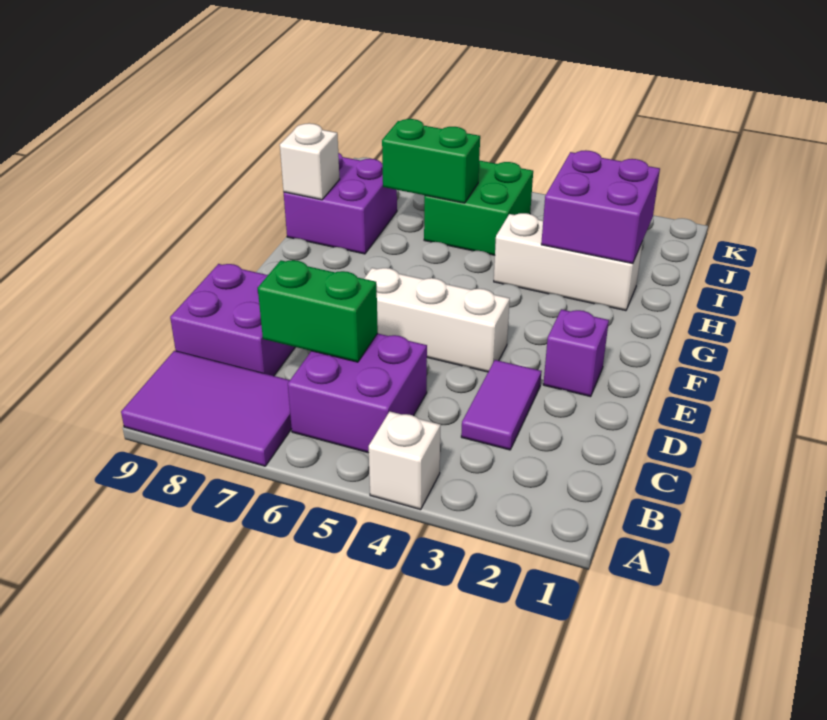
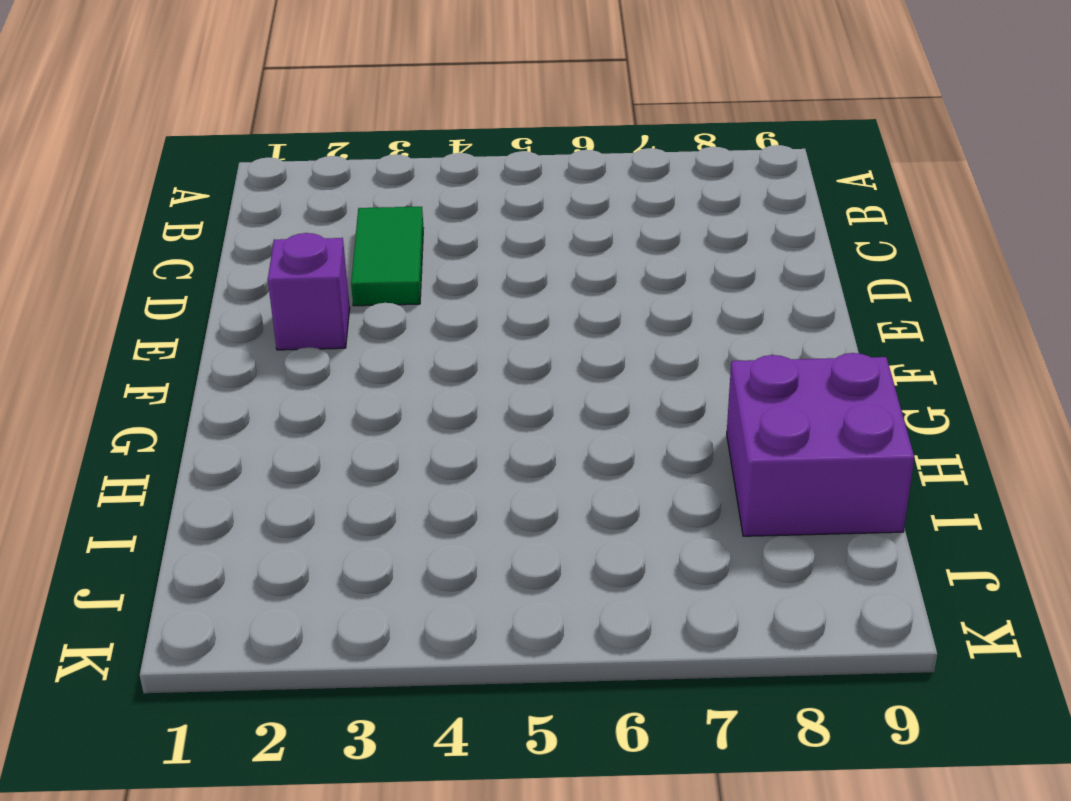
green tile C3:D3 level 1 -> purple tile C3:D3 level 1
none -> white brick A4 level 1
none -> purple tile A7:B9 level 1
none -> purple brick B5:C6 level 1

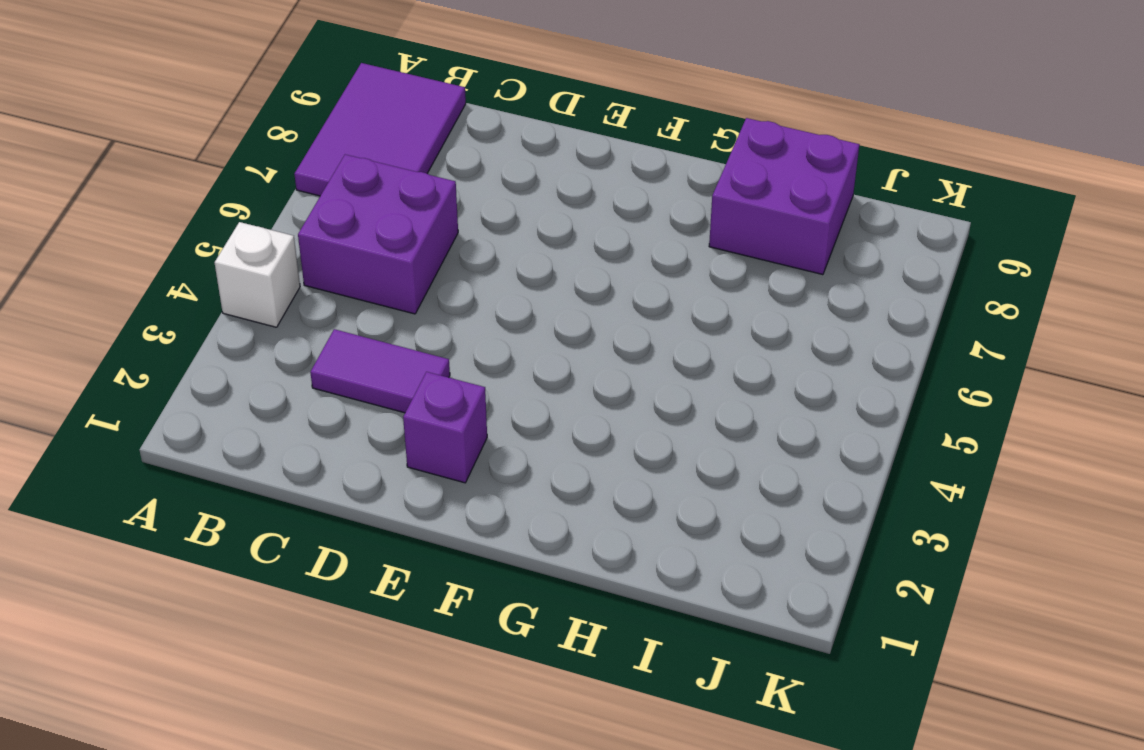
none -> purple brick C8:D9 level 1
none -> white brick E4:E6 level 1
none -> white brick H2:H4 level 1

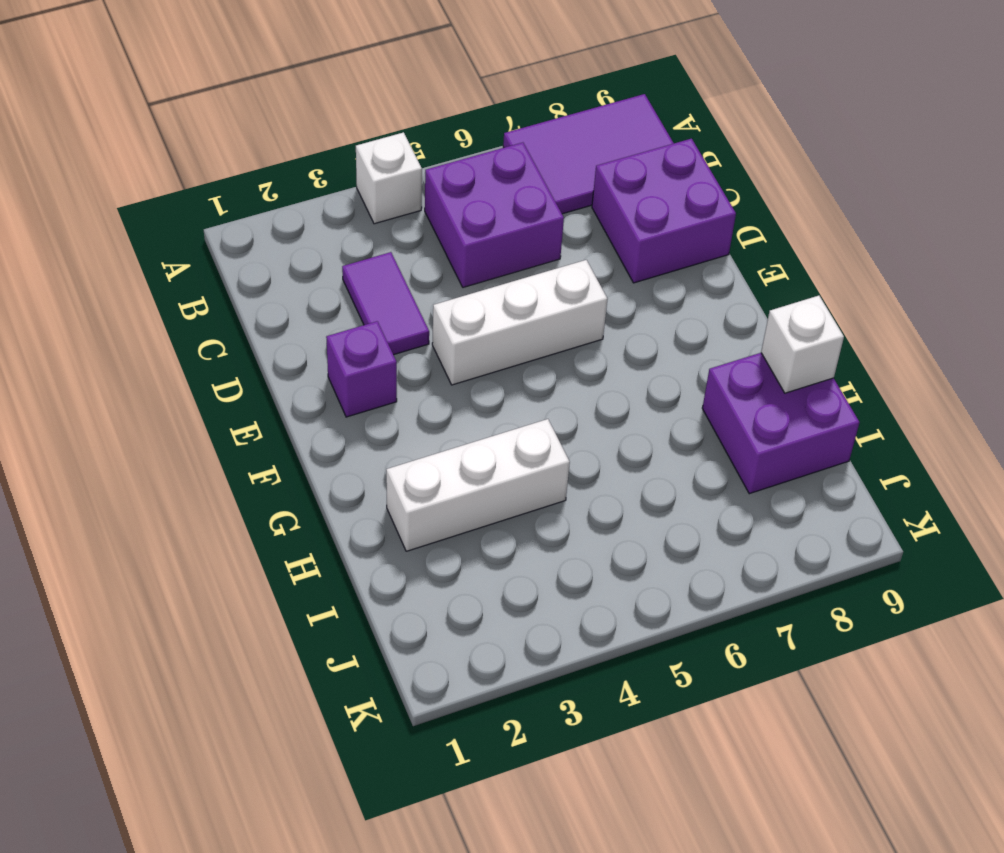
none -> green brick I5:J6 level 1
none -> green brick C6:C7 level 2
none -> purple brick H2:I3 level 2

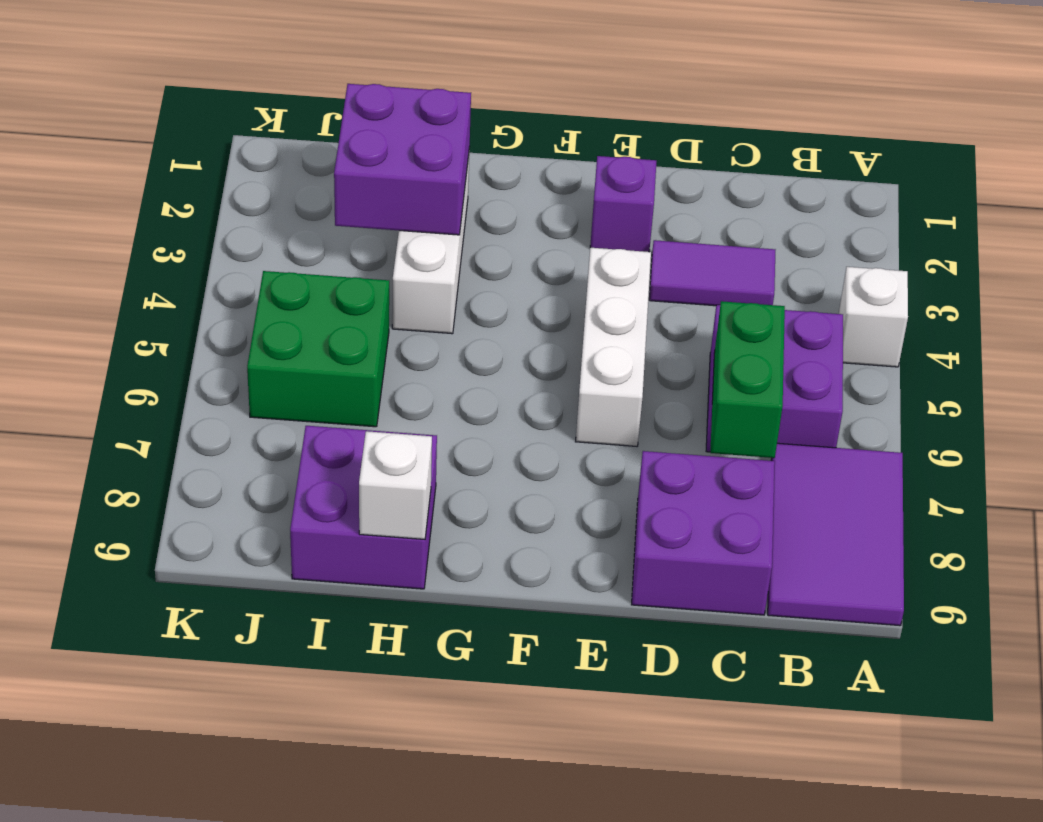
none -> green brick I6:I7 level 2

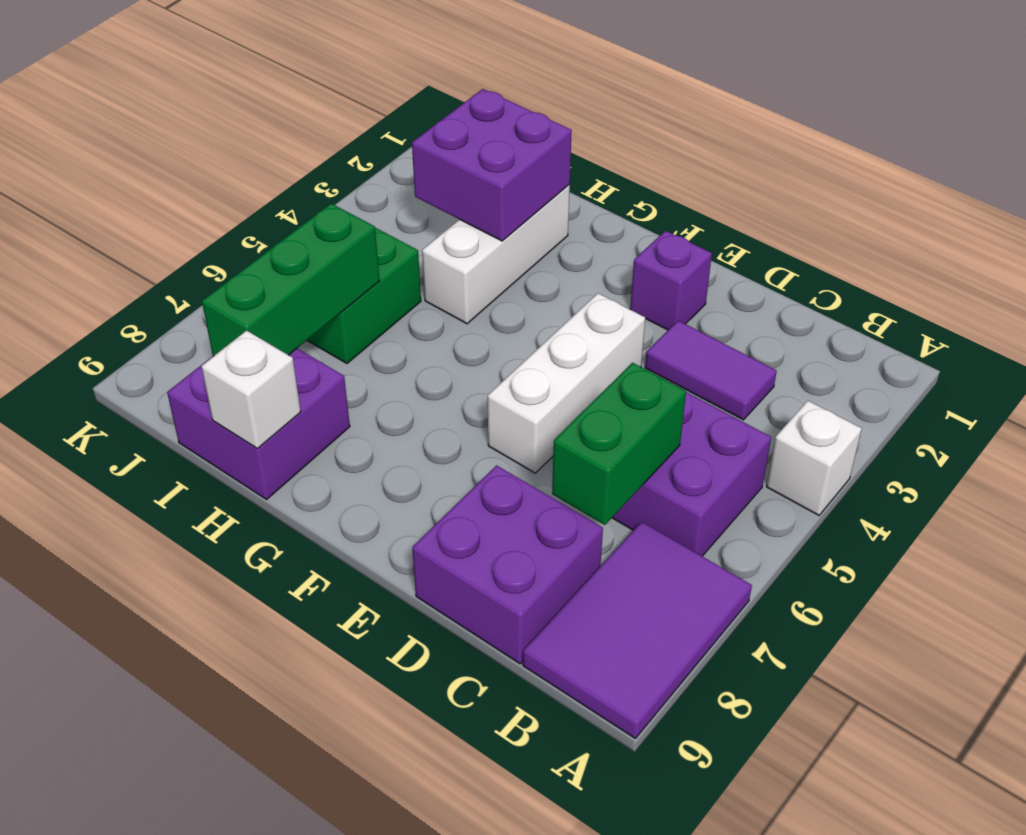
green brick I6:I8 level 2 -> green brick I6:I7 level 2

